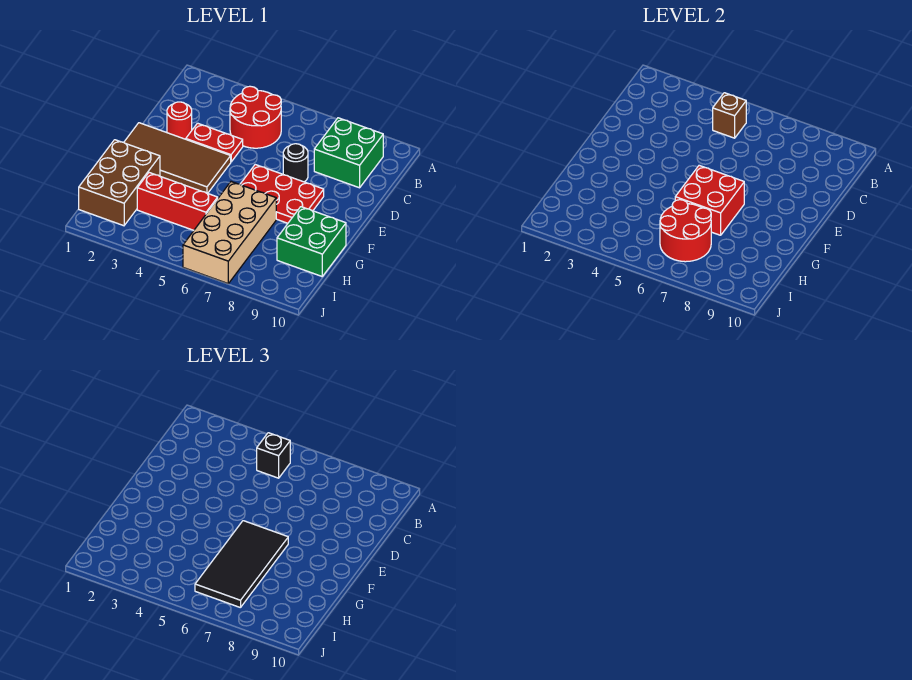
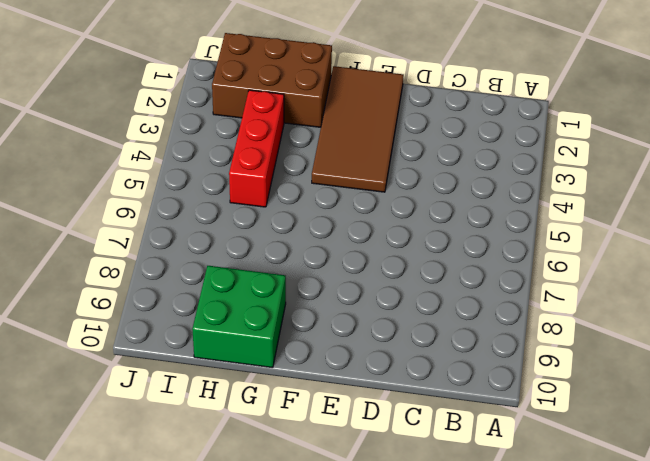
none -> red round brick B4:C5 level 1
none -> green brick B8:C9 level 1
none -> red round brick D2 level 1

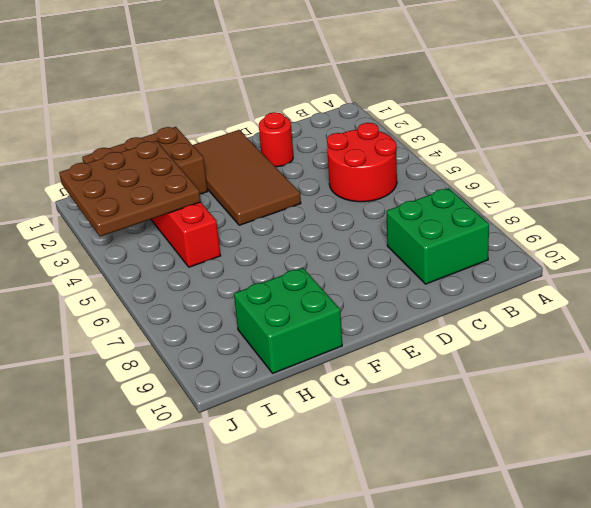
brown plate H2:J4 level 2 -> none
none -> red plate D3:D4 level 1
none -> black round brick D7 level 1
none -> red plate E6:F8 level 1

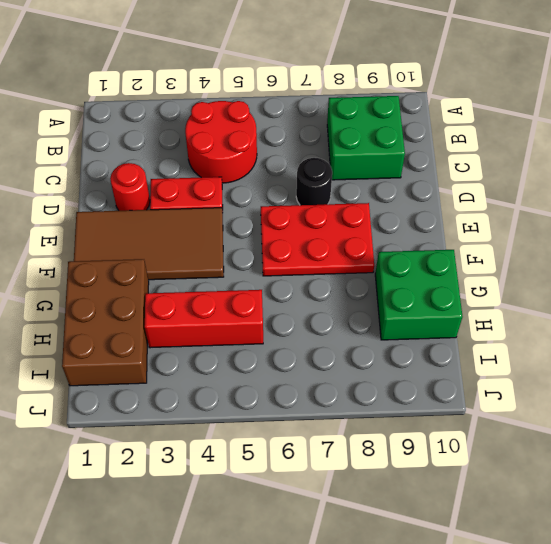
none -> tan brick G6:J7 level 1
none -> brown brick B5 level 2
none -> red brick F6:G7 level 2

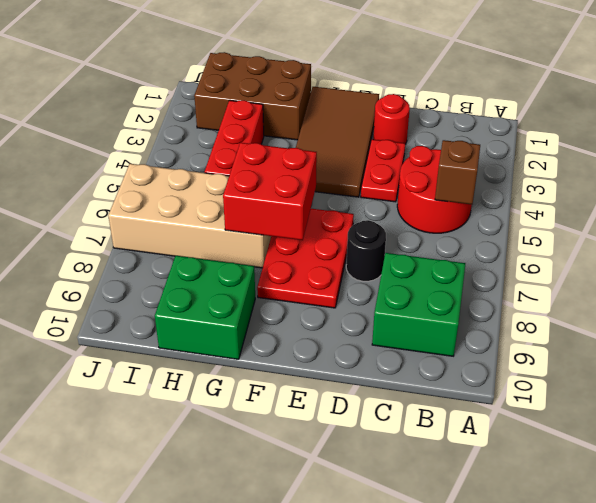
none -> red round brick H6:I7 level 2
none -> black brick B5 level 3
none -> black tile F6:I7 level 3

